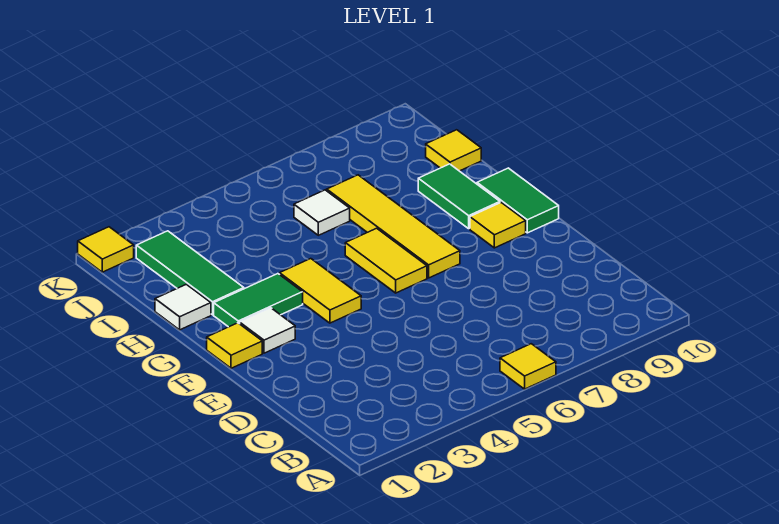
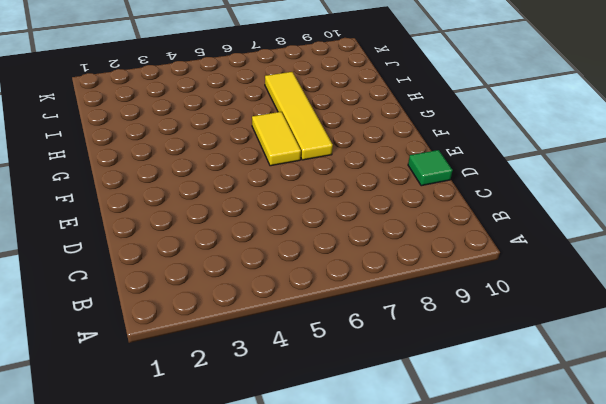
green tile D10 level 1 -> none
none -> yellow tile A6 level 1
none -> yellow tile F1 level 1
none -> white tile F2 level 1

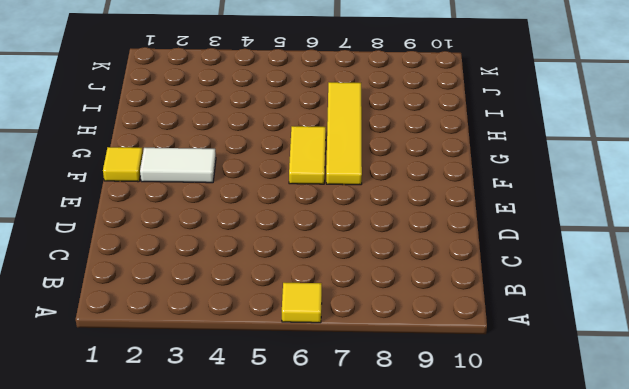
white tile F2:F3 level 1 -> white tile F2 level 1
none -> yellow tile F4:G4 level 1
none -> yellow tile F9 level 1
none -> green tile F10:G10 level 1

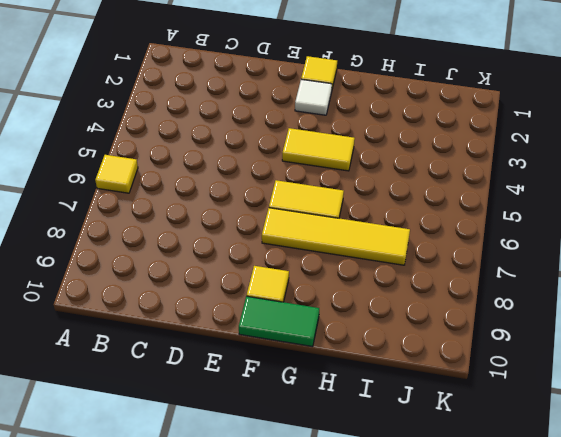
none -> green tile G2:G3 level 1
none -> green tile G9:H9 level 1
none -> white tile H1 level 1

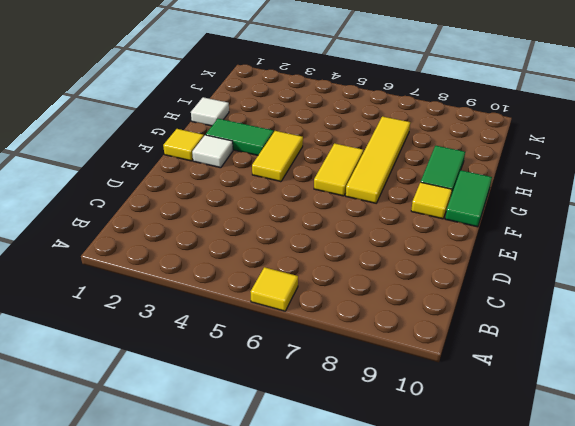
none -> green tile H2:J2 level 1
none -> white tile I6 level 1
none -> yellow tile I10 level 1

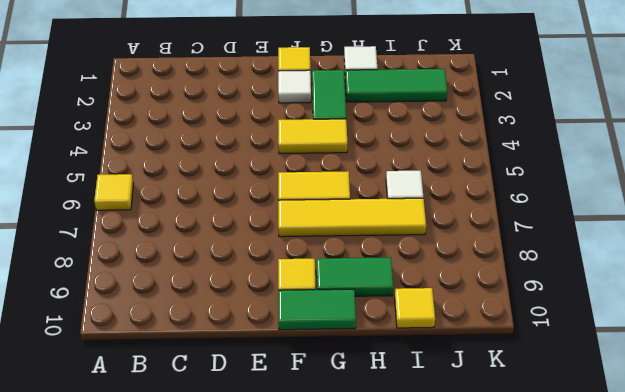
none -> yellow tile K1 level 1

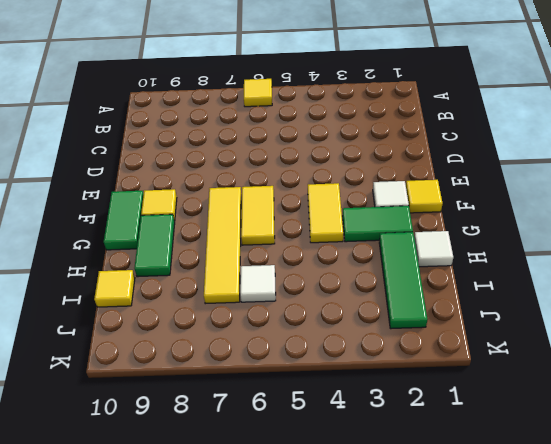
none -> yellow tile K1 level 1

